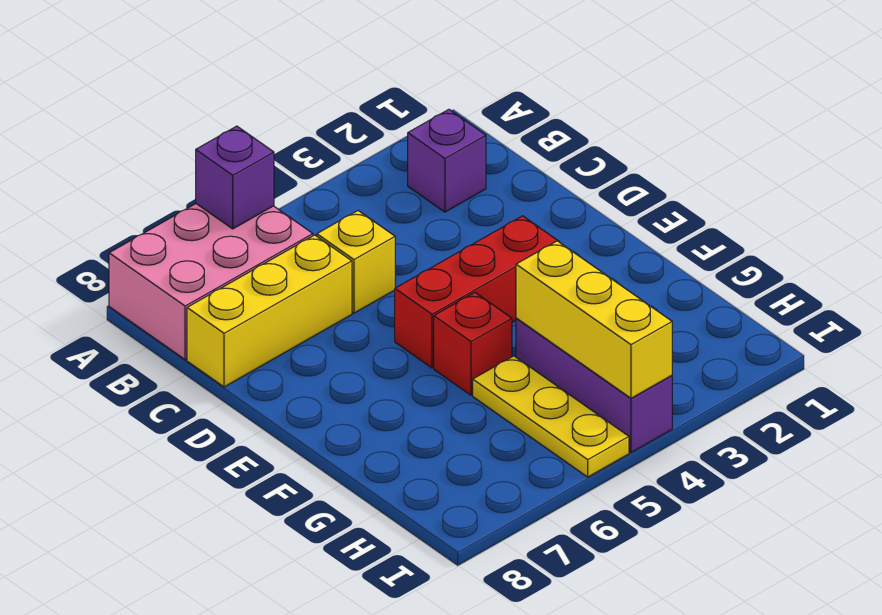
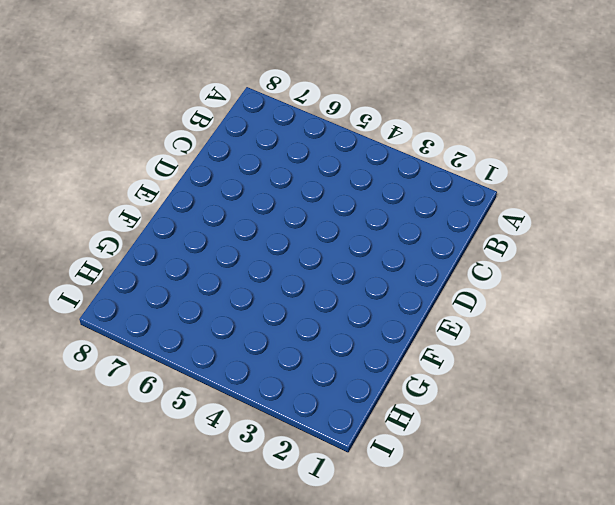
none -> pink brick A6:B8 level 1
none -> purple brick B2 level 1

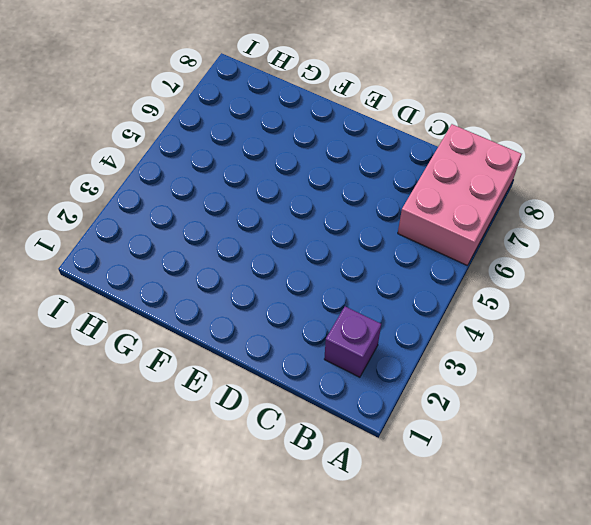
none -> yellow brick C5 level 1
none -> yellow brick C6:C8 level 1

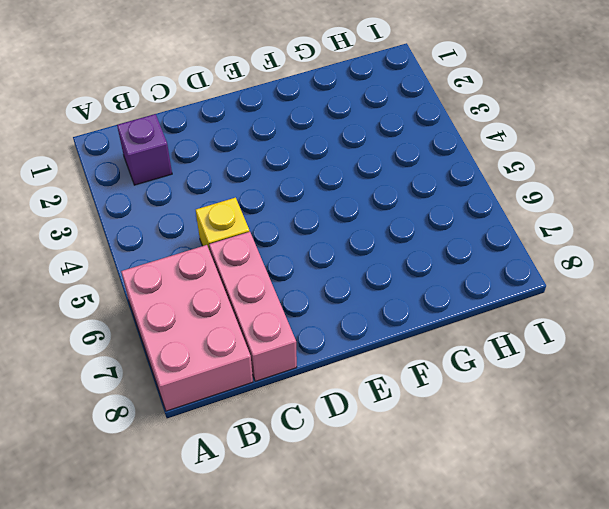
pink brick C6:C8 level 1 -> yellow brick C6:C8 level 1
none -> red brick E3:E5 level 1
none -> red brick F5 level 1

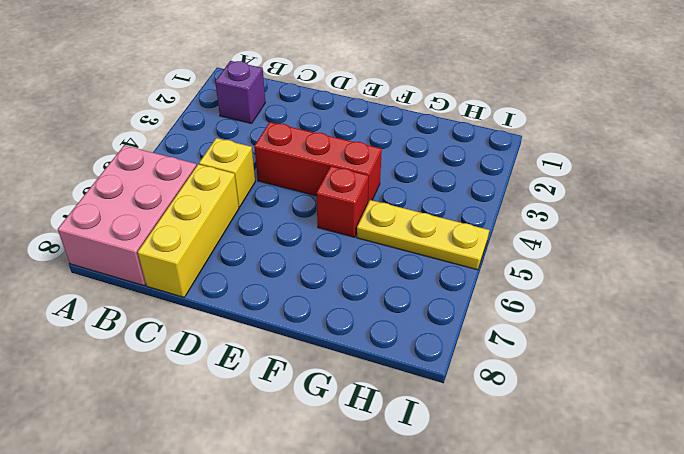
red brick D4:F4 level 1 -> red brick E3:E5 level 1
none -> purple brick G4:I4 level 1
none -> purple brick A6 level 2

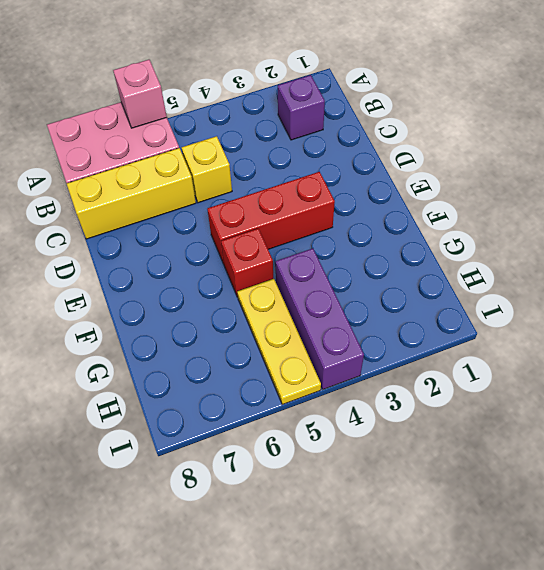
pink brick A6 level 2 -> purple brick A6 level 2
none -> yellow brick G4:I4 level 2

